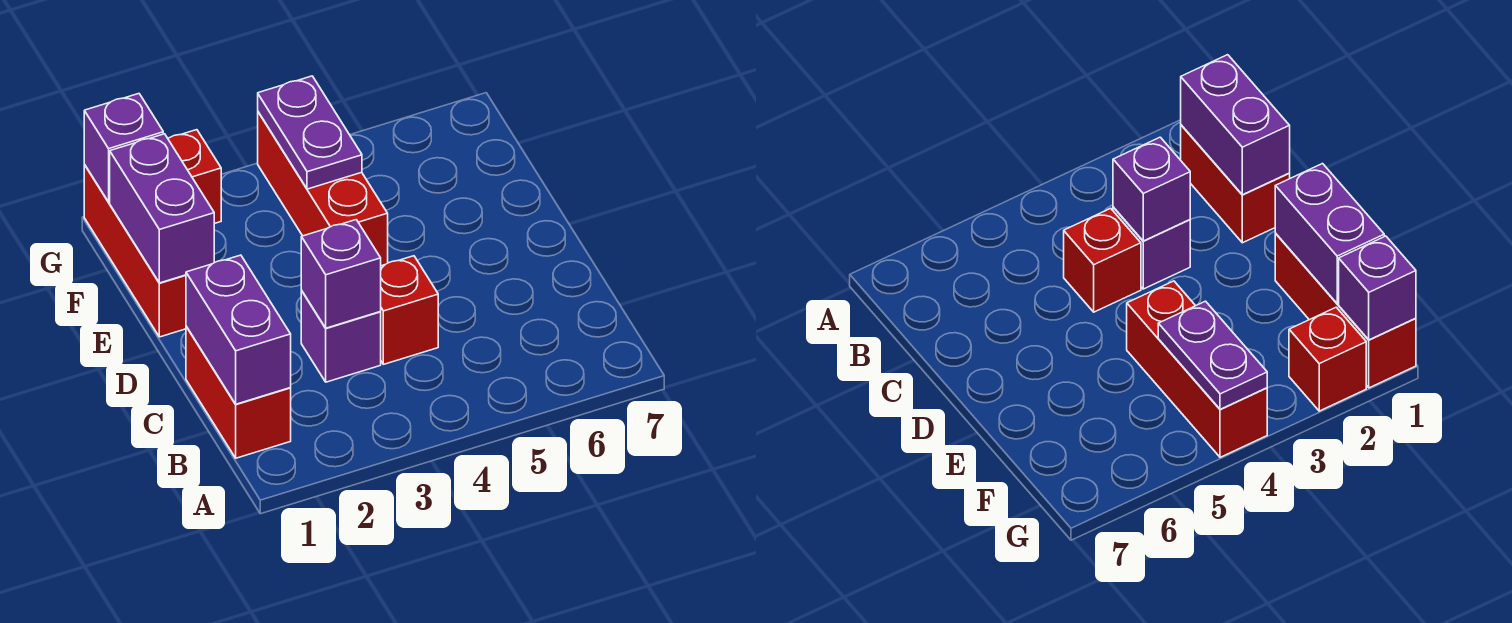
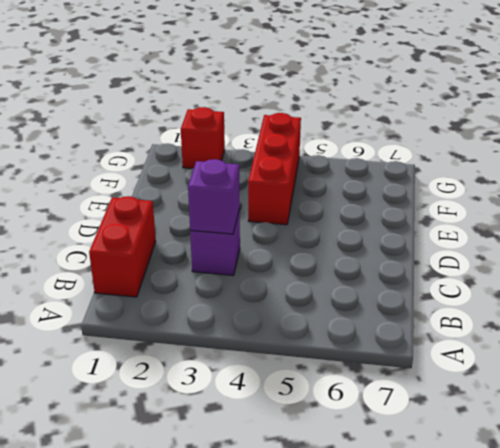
none -> red brick C4 level 1
none -> red brick E1:G1 level 1

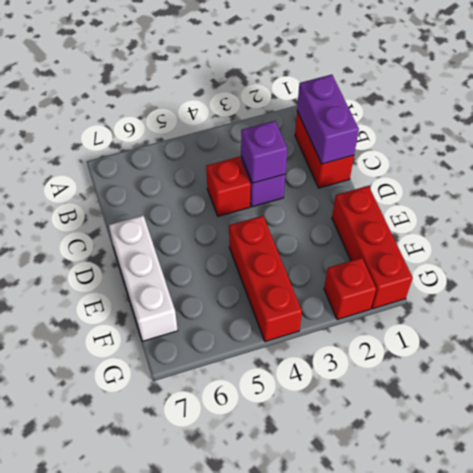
white brick D7:F7 level 1 -> none
none -> purple brick E1:F1 level 2
none -> purple plate F4:G4 level 2

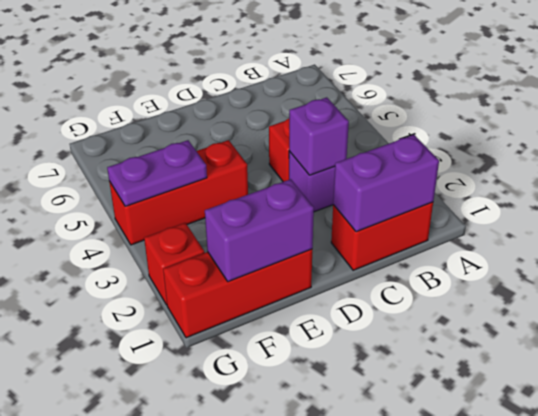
none -> purple brick G1 level 2

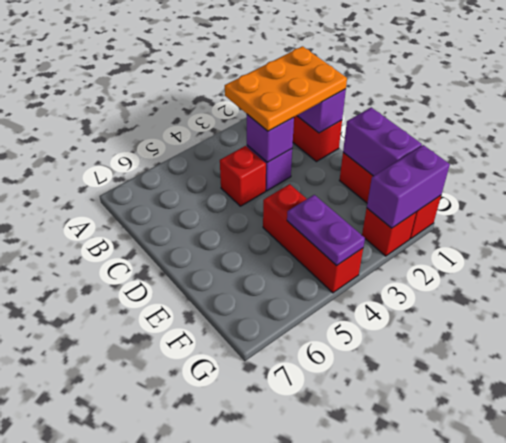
orange plate B1:C3 level 3 -> none
purple brick G1:G2 level 2 -> purple brick G1 level 2

